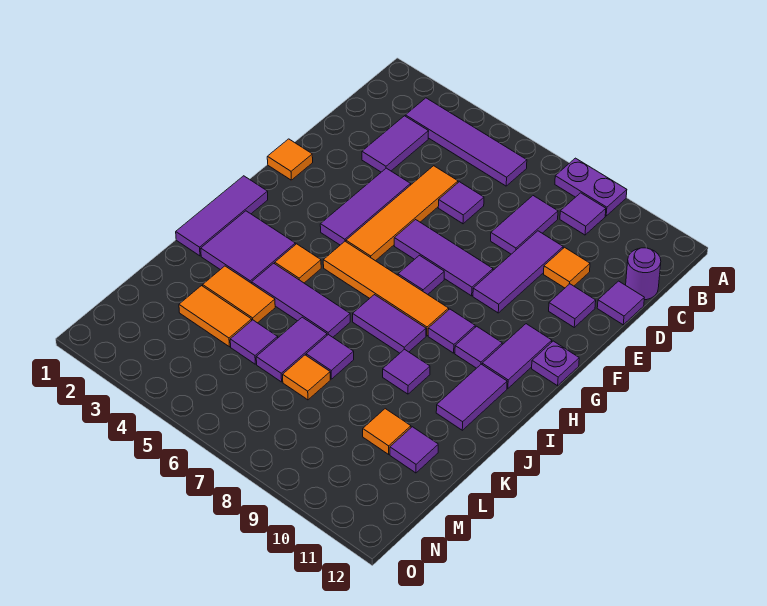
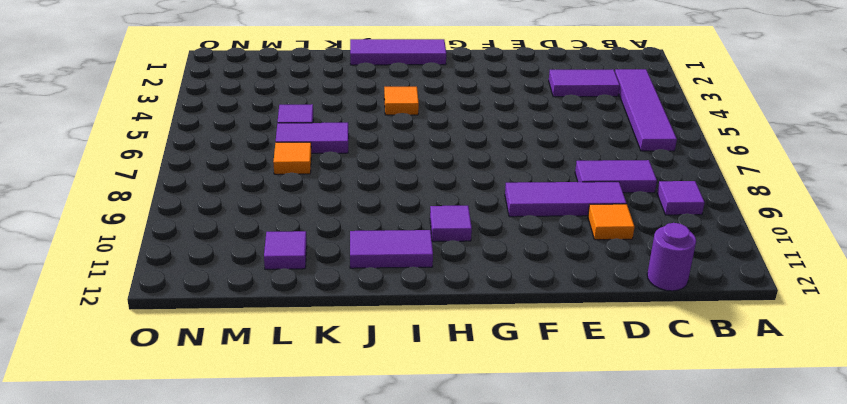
none -> purple plate A8:A9 level 1
none -> orange tile D5:G5 level 1
none -> purple tile D6 level 1
none -> purple tile D12 level 1

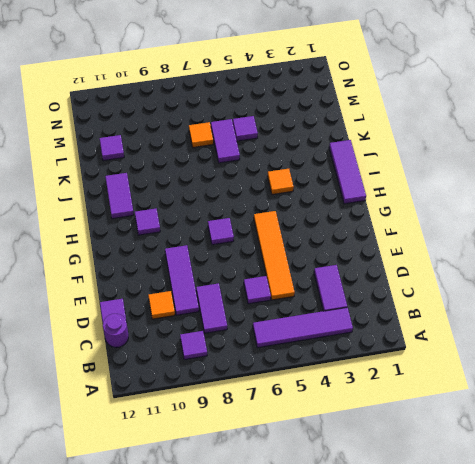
none -> purple plate A8:A9 level 1
none -> purple tile E4:G4 level 1
none -> purple tile E11 level 1
none -> orange tile F1 level 1

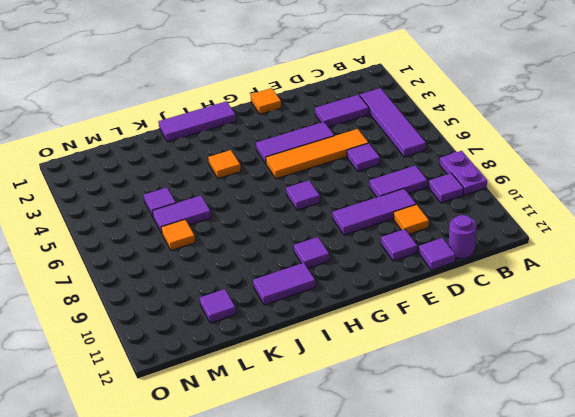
none -> purple tile F6:F8 level 1
none -> purple tile G11:H11 level 1
none -> purple plate G12 level 1
none -> orange tile H5:H8 level 1

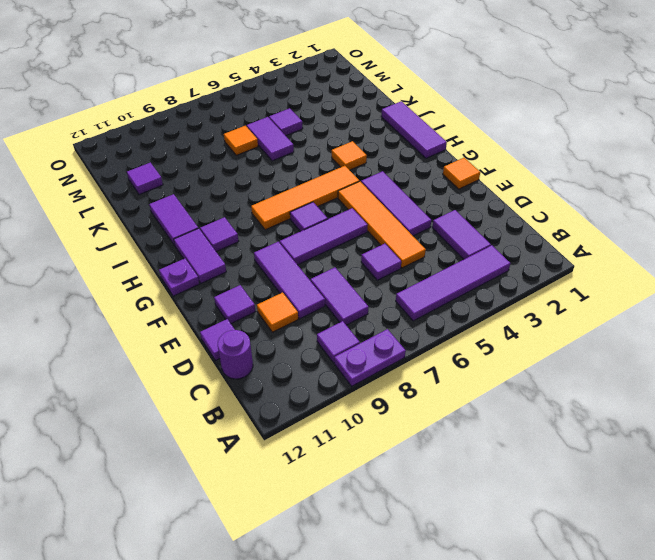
none -> purple tile H9 level 1
none -> purple tile I2:J3 level 1
none -> purple tile I7:I8 level 1
none -> purple tile J4:J6 level 1

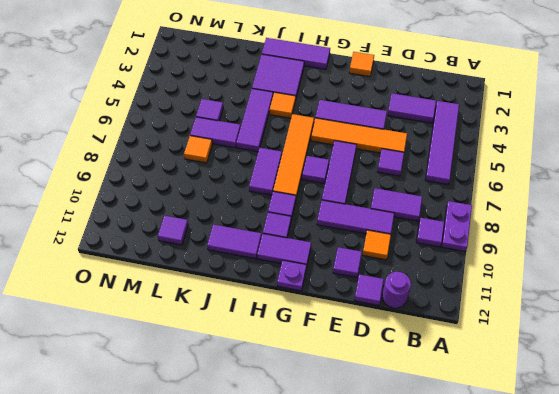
none -> purple tile J9 level 1
none -> orange tile K3:K4 level 1
none -> purple tile K7 level 1
none -> orange tile L3:L4 level 1

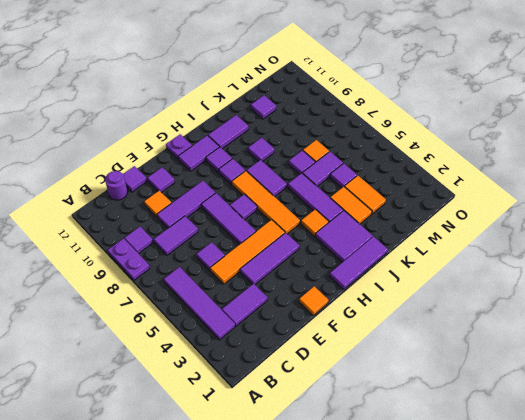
none -> orange tile L10 level 1

